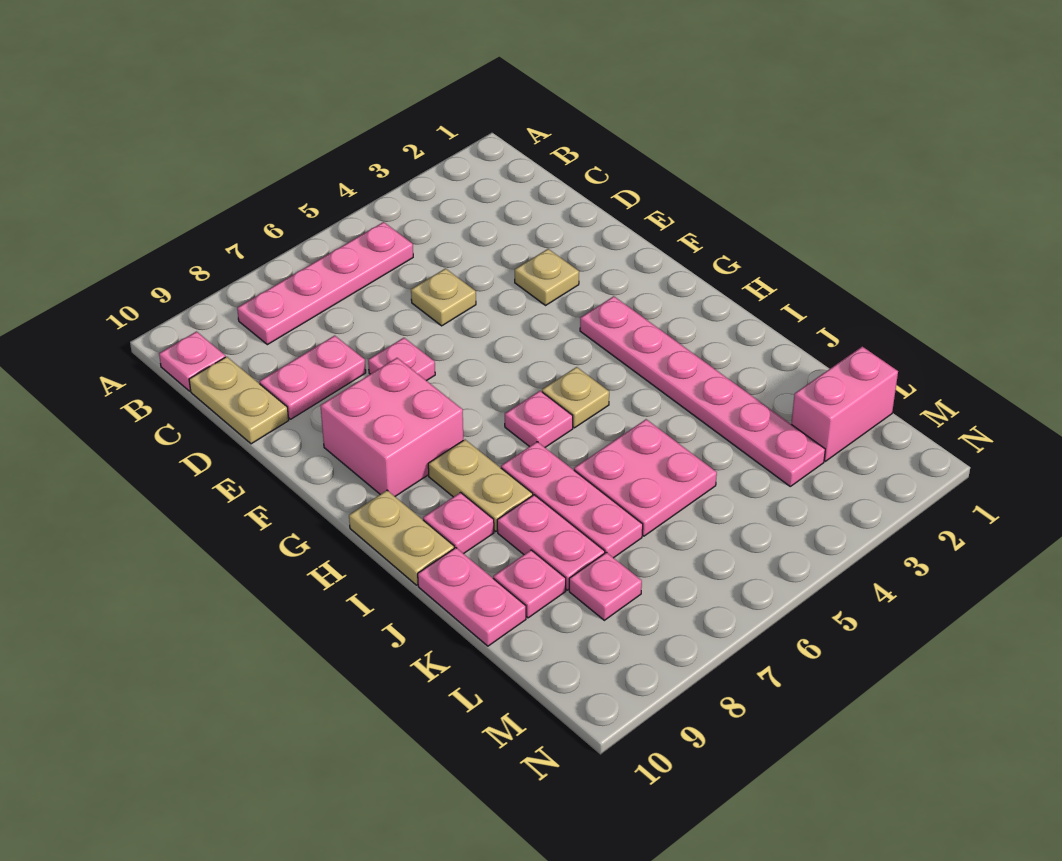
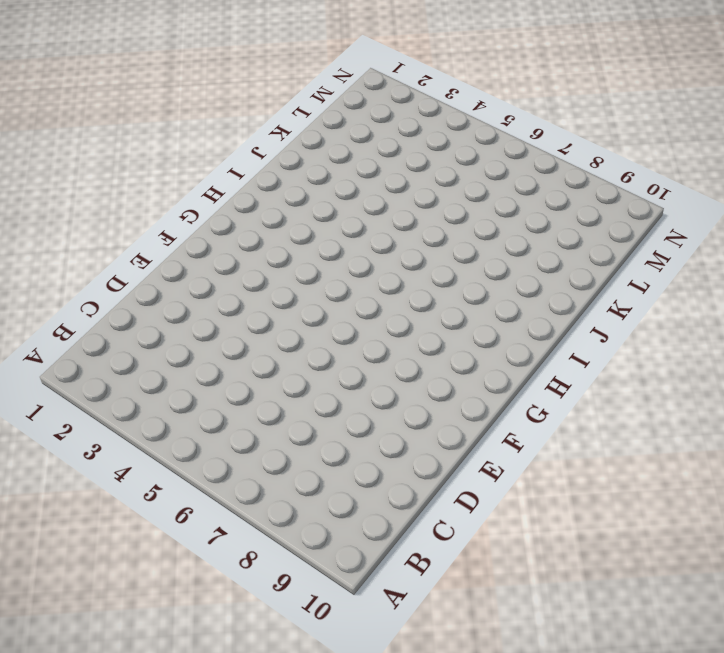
none -> pink plate B5:B8 level 1
none -> pink plate B10 level 1
none -> tan plate C10:D10 level 1

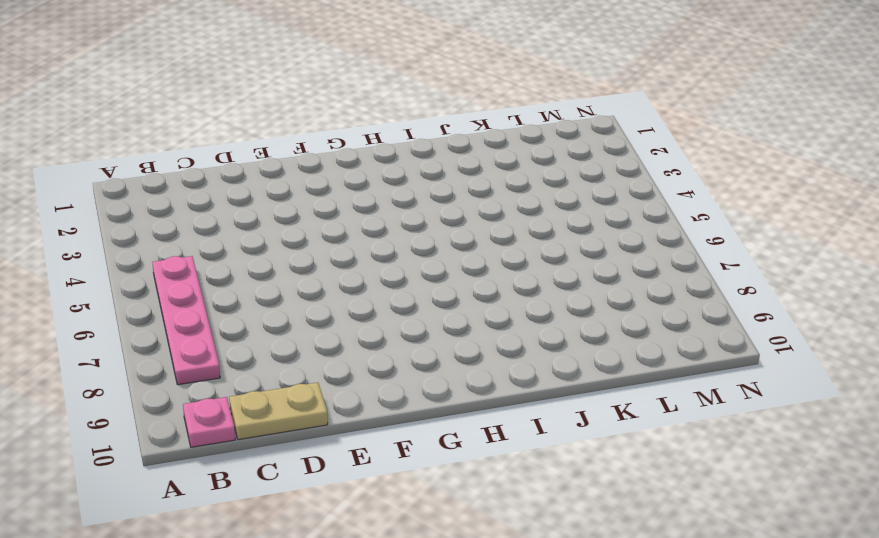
none -> tan plate D5 level 1
none -> pink plate D8:D9 level 1
none -> tan plate E3 level 1

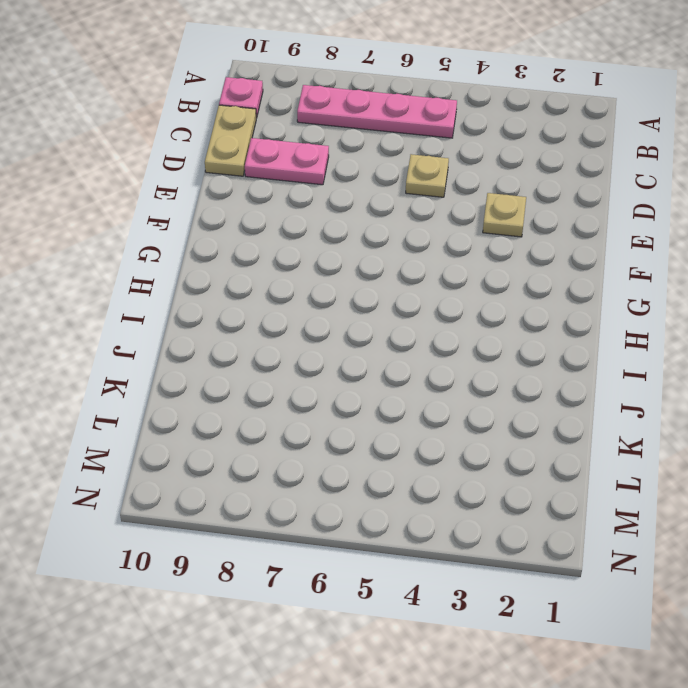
none -> pink plate E7 level 1
none -> pink brick F8:G9 level 1
none -> pink plate G3:L3 level 1

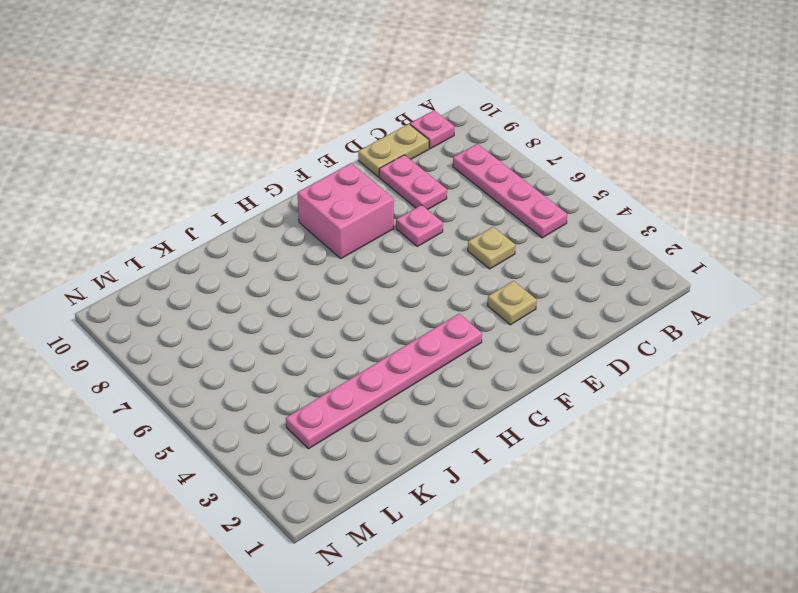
none -> tan plate H5 level 1
none -> pink plate H6 level 1
none -> tan plate H8:I8 level 1

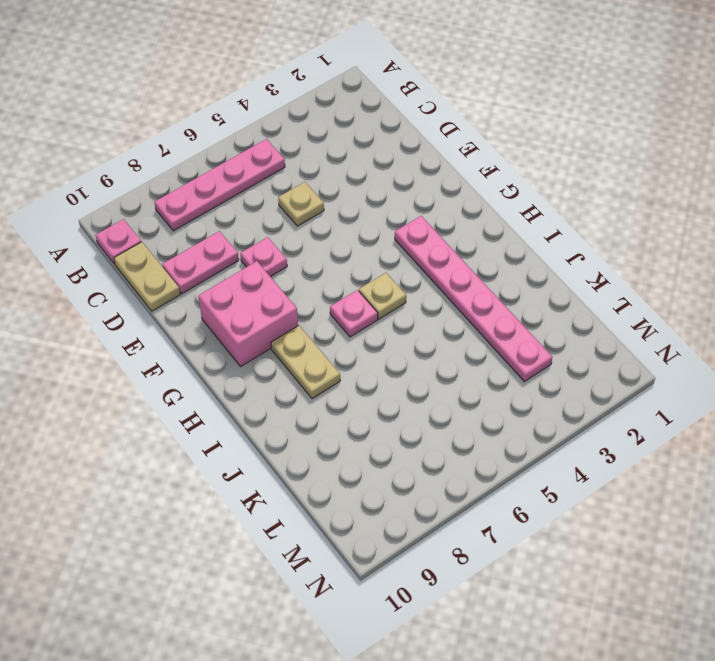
none -> tan plate E3 level 1
none -> tan plate H10:I10 level 1
none -> pink plate I7:K7 level 1

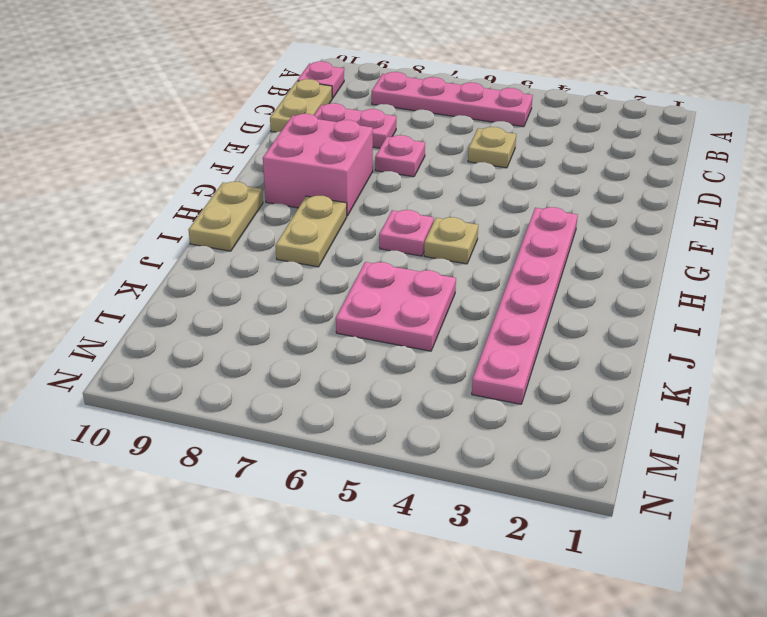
none -> tan plate E3 level 1
none -> pink plate I7:K7 level 1
none -> pink plate I9 level 1

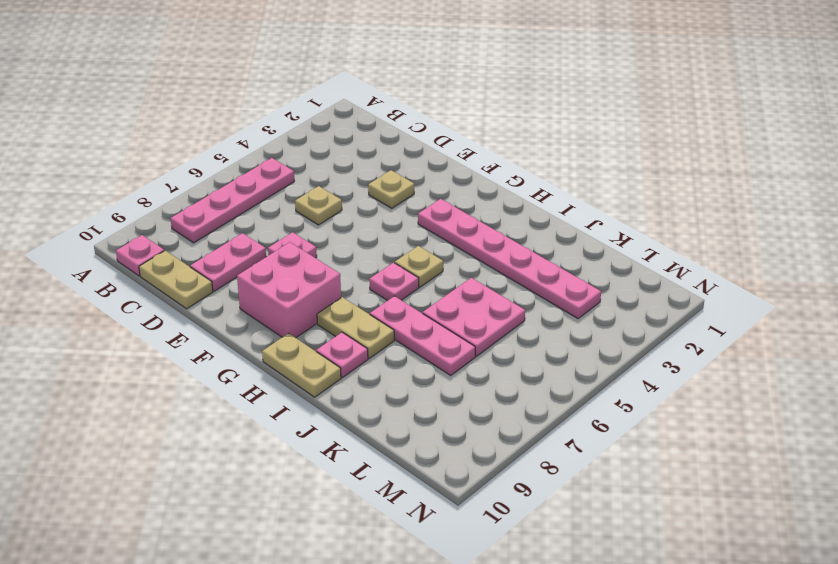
none -> pink plate J8:K8 level 1
none -> pink plate J10:K10 level 1
none -> pink plate K9 level 1

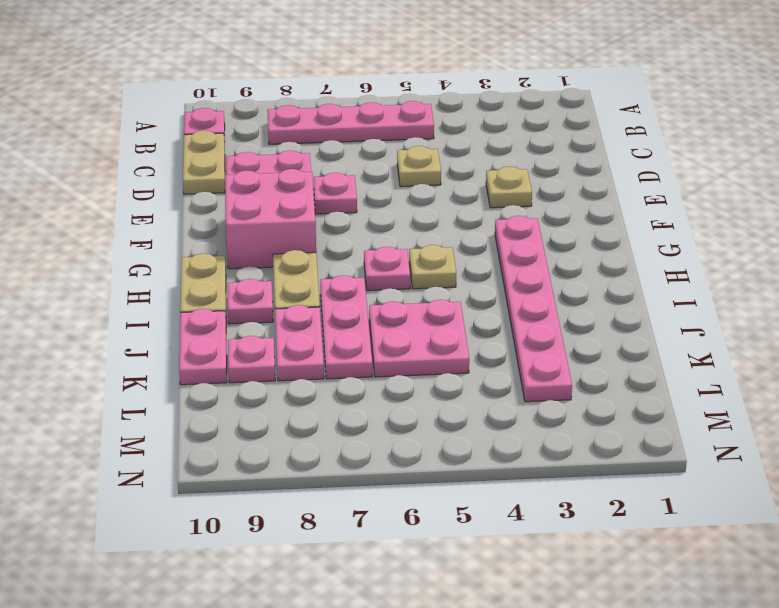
none -> pink brick L1:L2 level 1
none -> pink plate L8 level 1

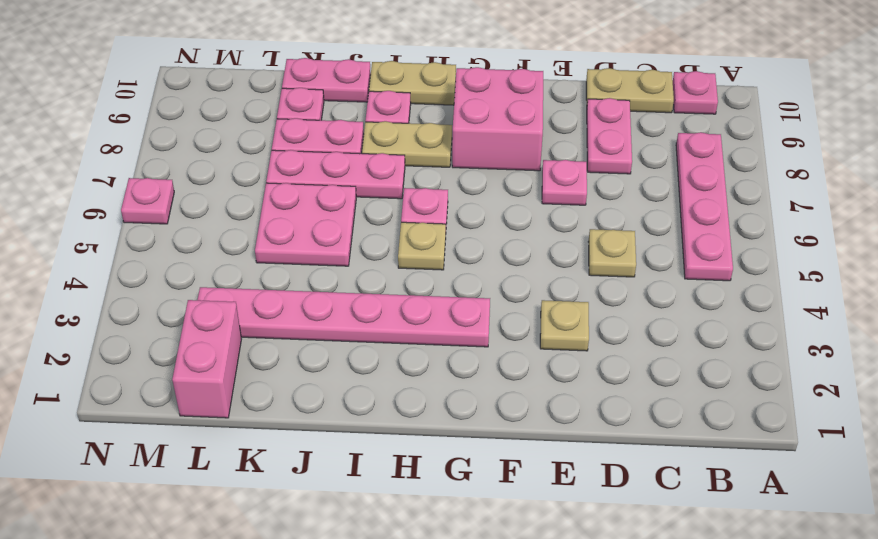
pink plate N6 level 1 -> pink plate L8 level 1

